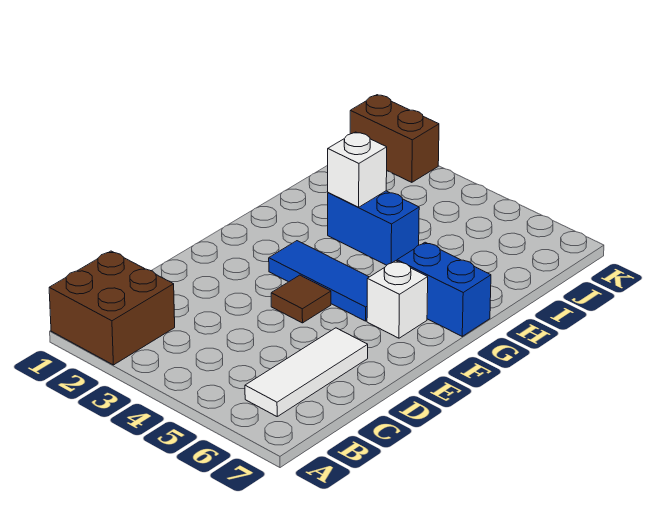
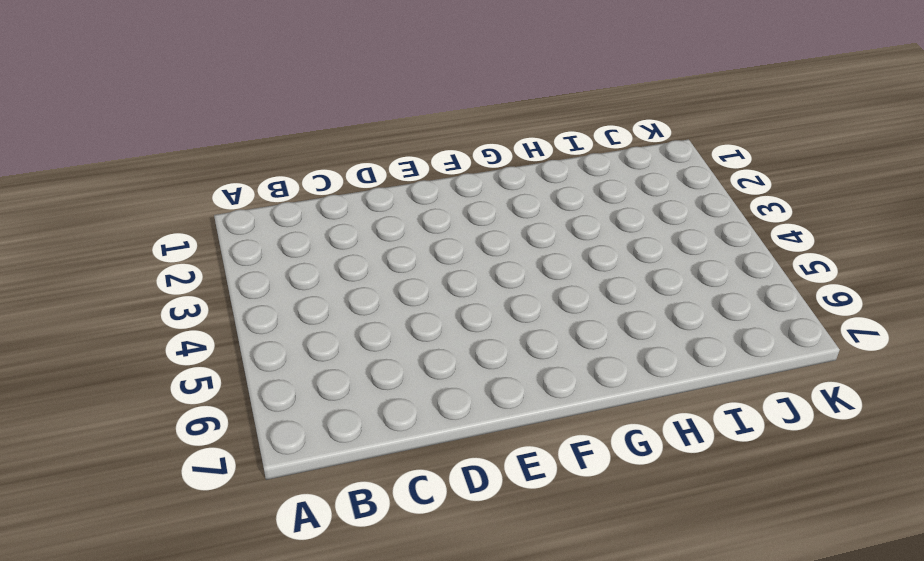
none -> brown brick A1:B2 level 1
none -> white tile B6:D6 level 1

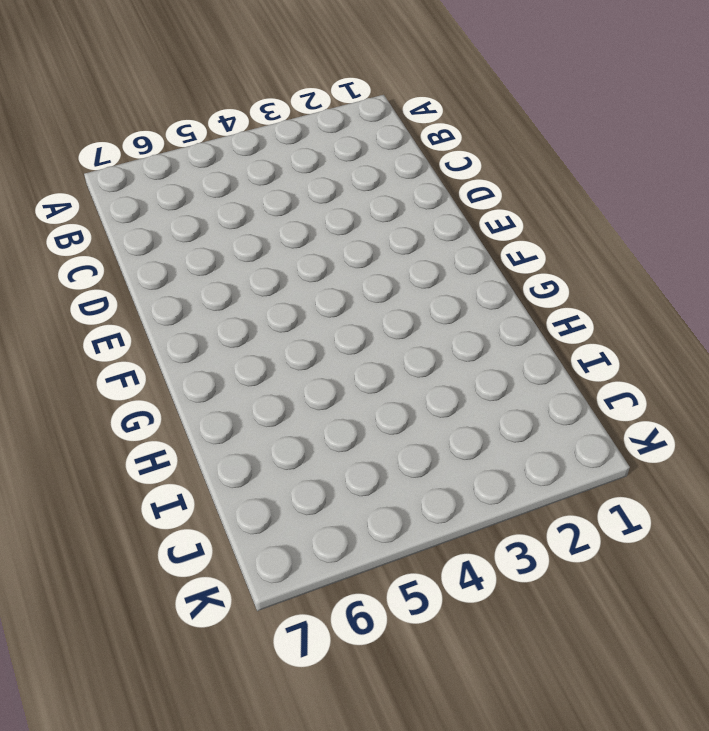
none -> brown brick A1:B2 level 1
none -> white tile B6:D6 level 1

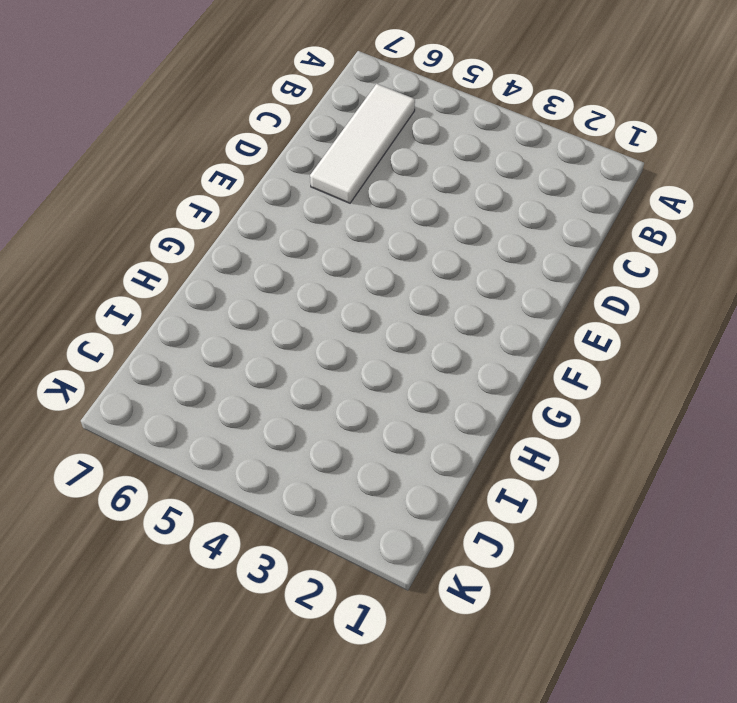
none -> brown brick A1:B2 level 1
none -> brown tile E4 level 1

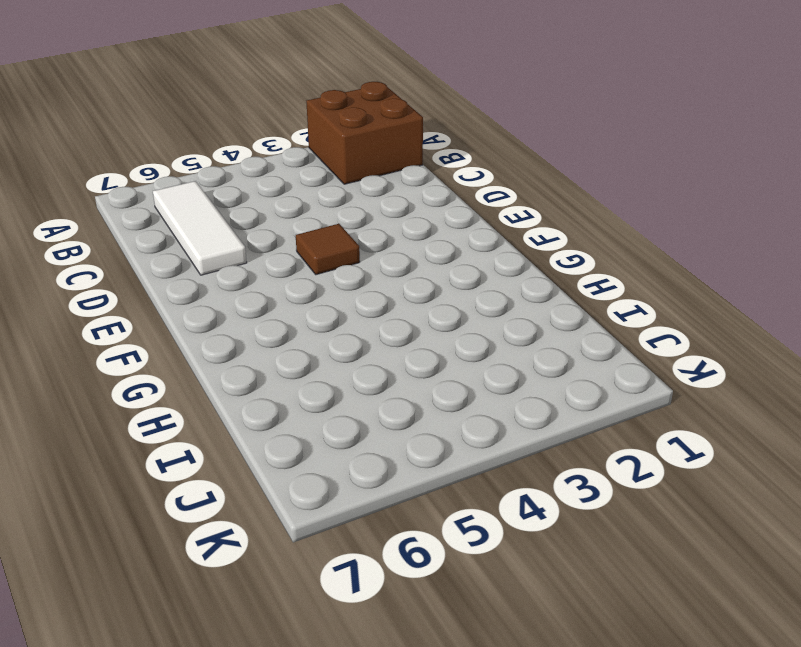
none -> blue tile F3:F5 level 1
none -> white brick F6 level 1

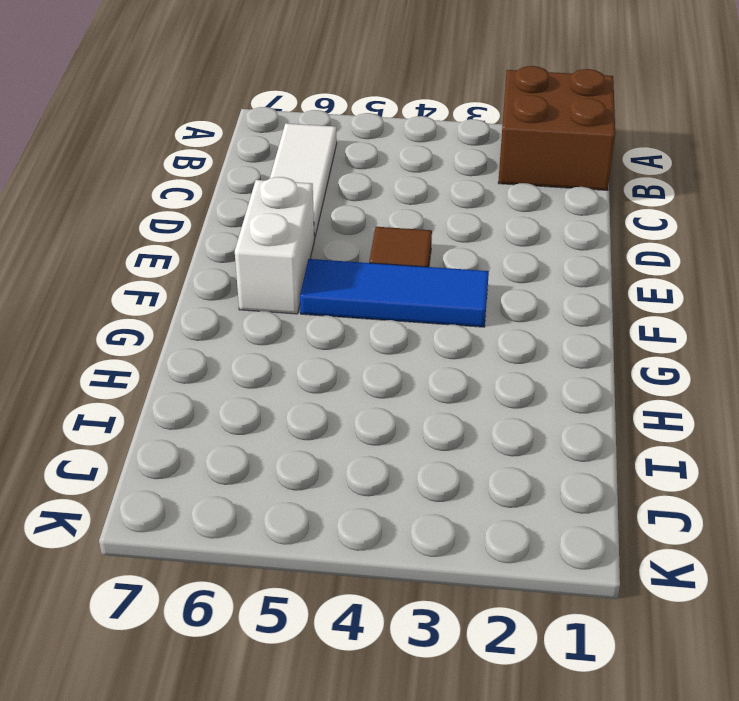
white brick E6:F6 level 1 -> white brick F6 level 1
none -> blue brick G6:G7 level 1
none -> blue brick H3:H4 level 1

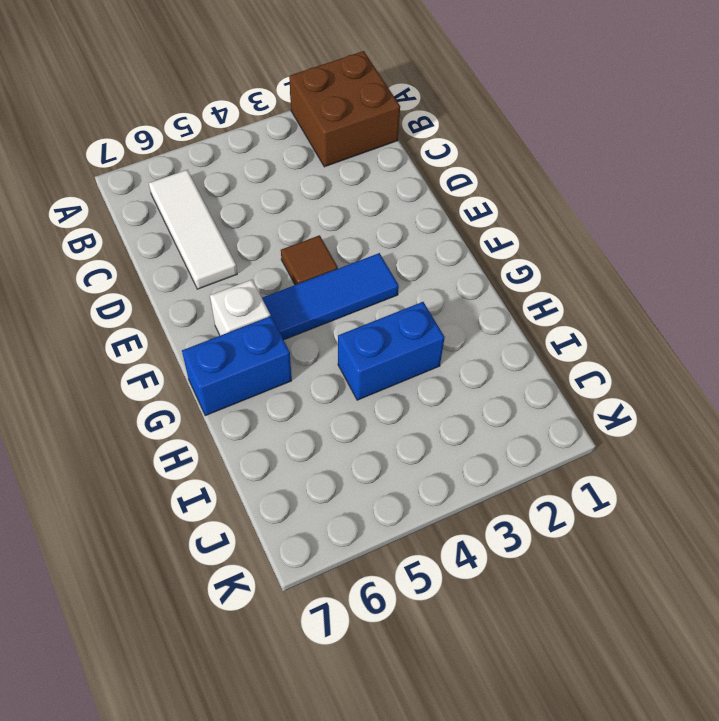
none -> brown brick K1:K2 level 1
none -> white brick H3 level 2

